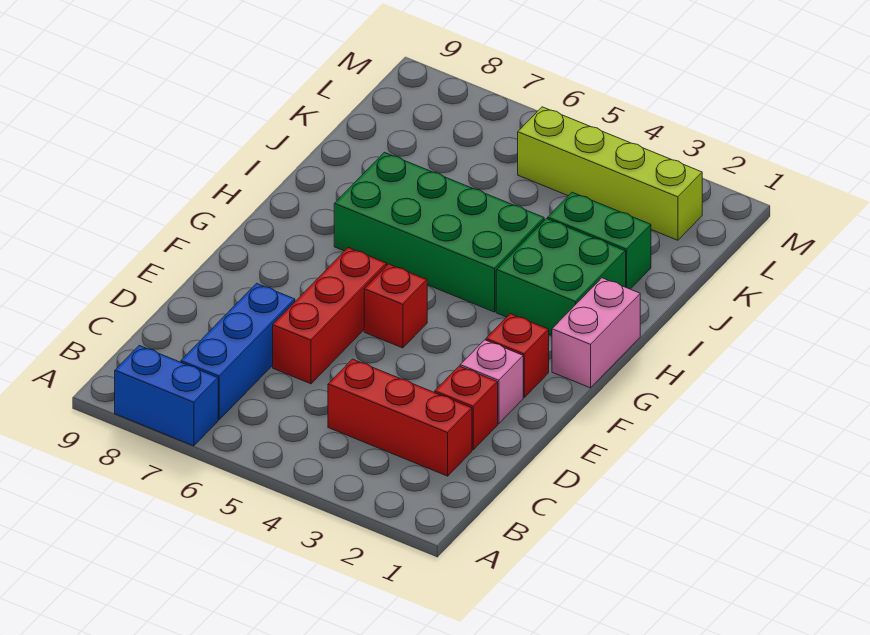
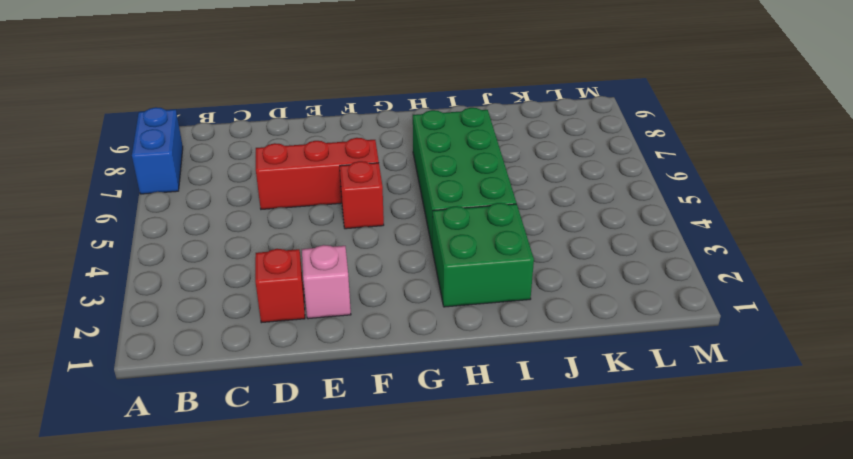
none -> blue brick B7:D7 level 1
none -> red brick C2:C4 level 1
none -> red brick F2 level 1

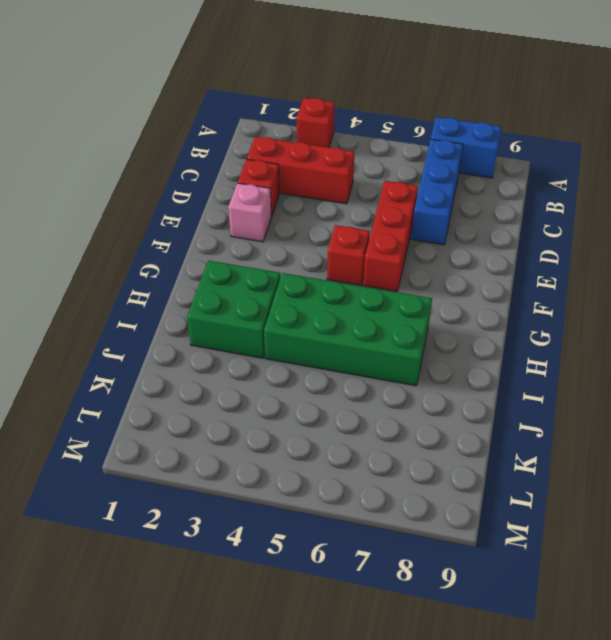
red brick A3 level 1 -> red brick F2 level 1
none -> pink brick G1:H1 level 1
none -> green brick J2:J3 level 1
none -> lime brick L2:L5 level 1

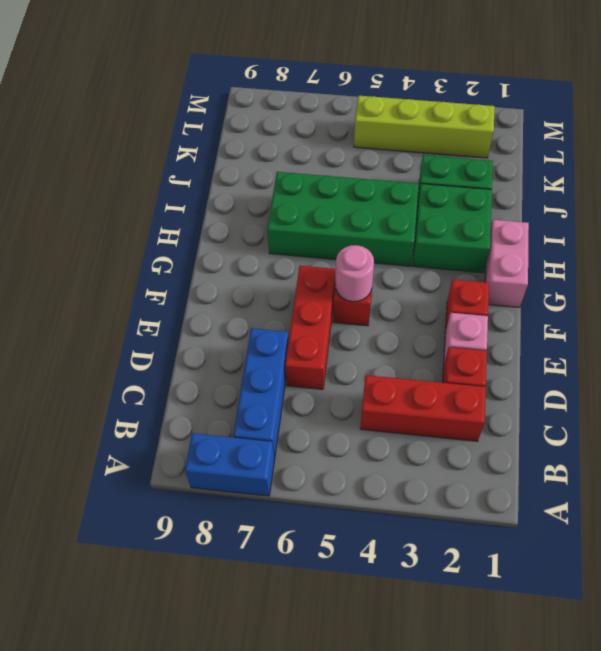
pink round brick F5 level 2 -> none

